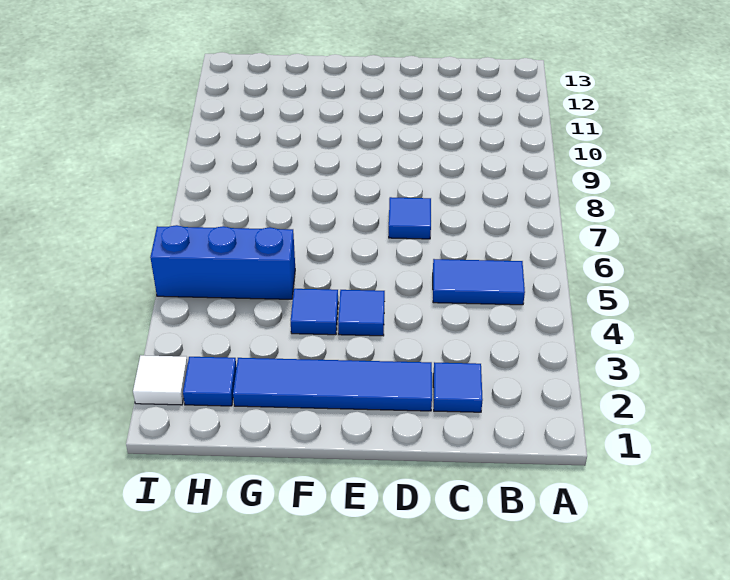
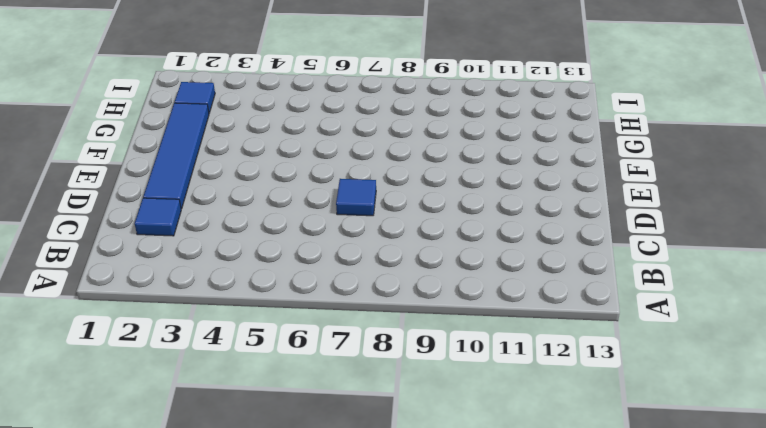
none -> blue tile B5:C5 level 1
none -> blue tile E4 level 1

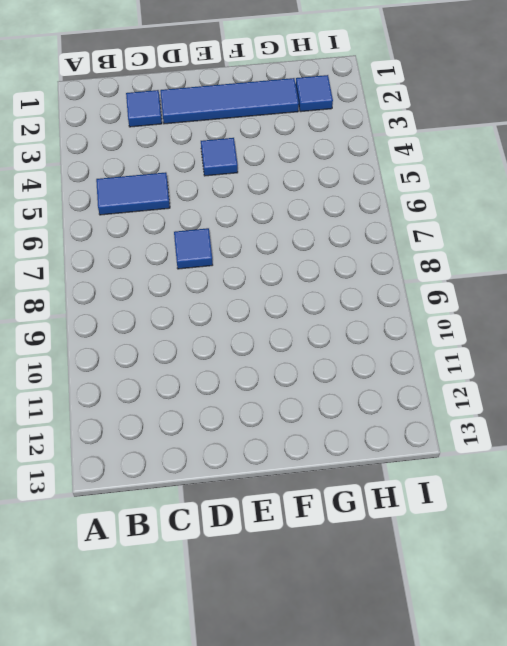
none -> blue tile F4 level 1
none -> blue brick G5:I5 level 1

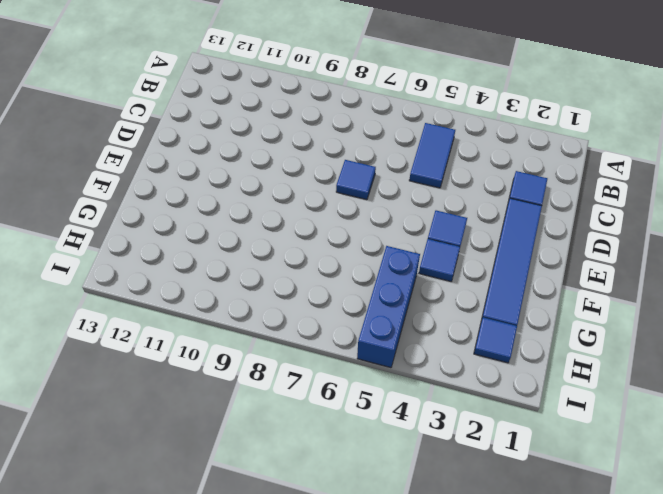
none -> white tile I2 level 1

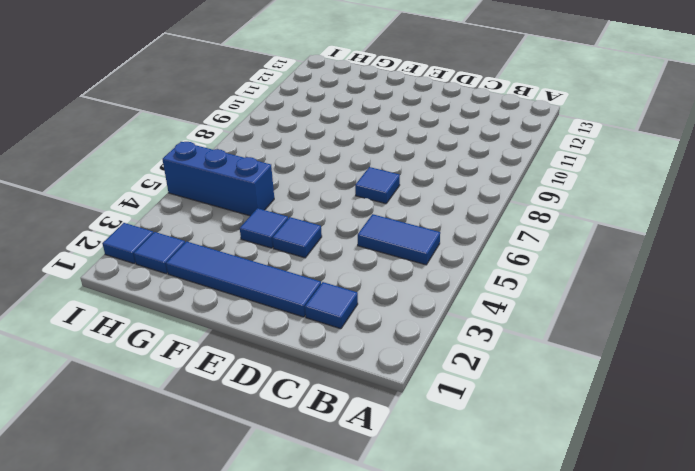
blue tile I2 level 1 -> white tile I2 level 1

